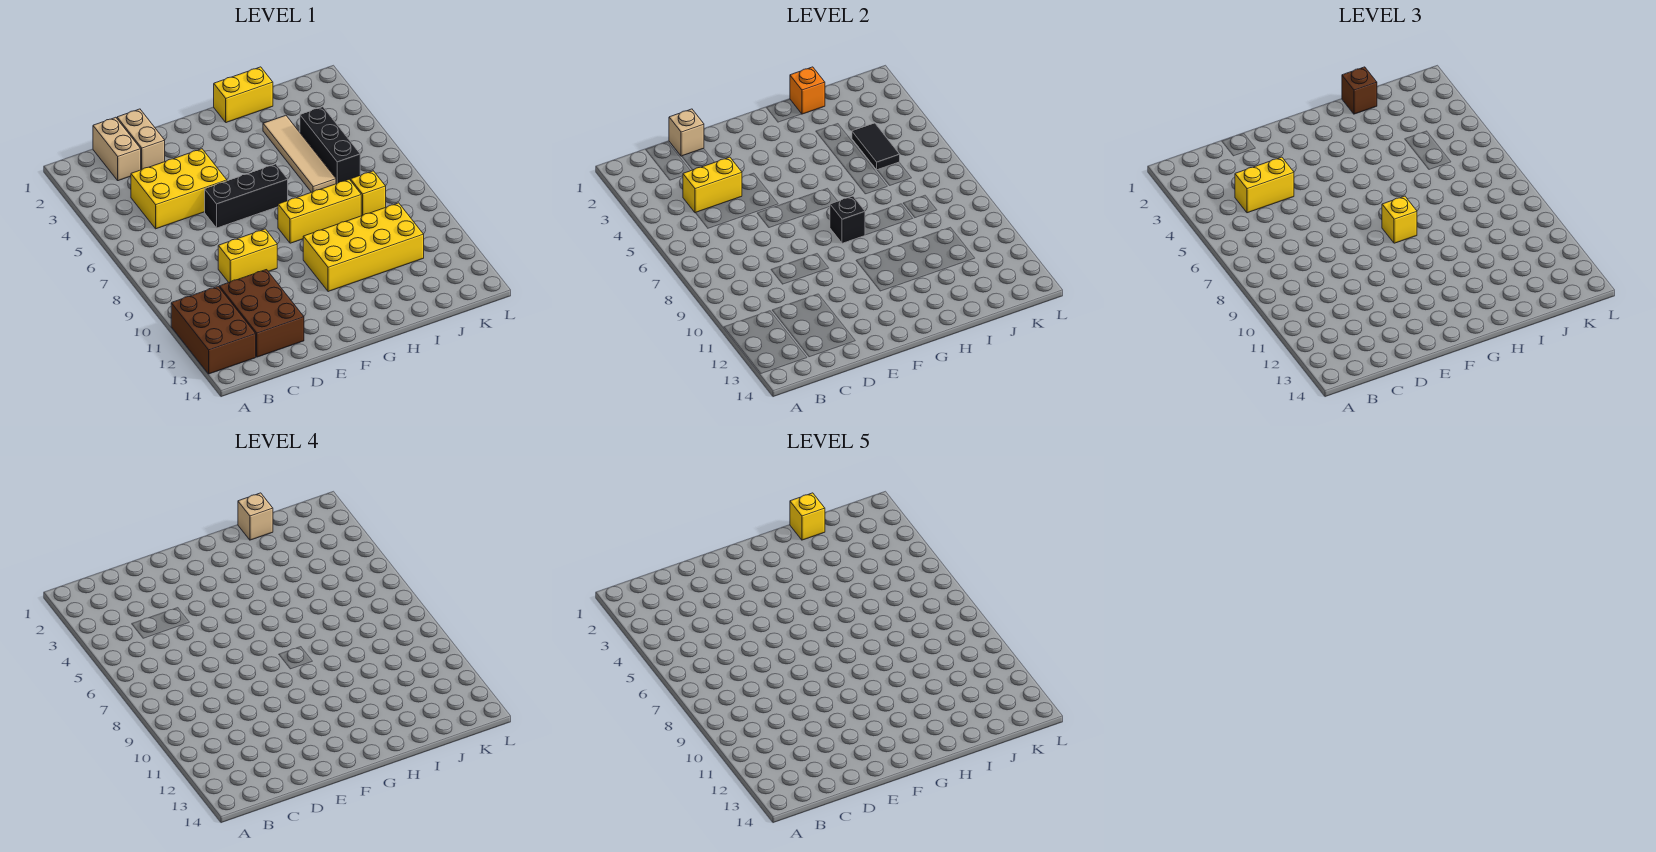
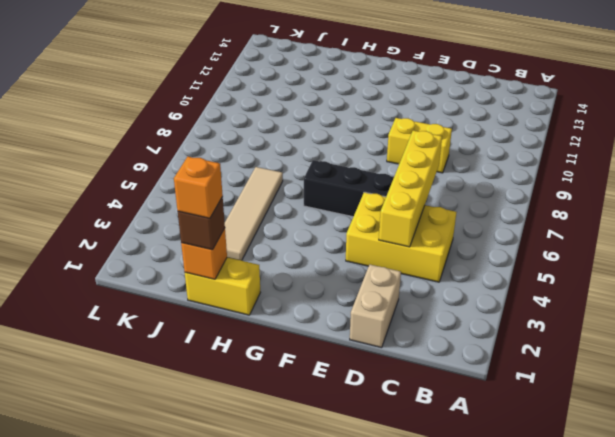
yellow brick D4:D7 level 2 -> yellow brick C4:D4 level 2
orange brick I1 level 4 -> tan brick I1 level 4
none -> brown brick A11:B13 level 1
none -> tan brick C1:C2 level 1
none -> brown brick C11:D13 level 1

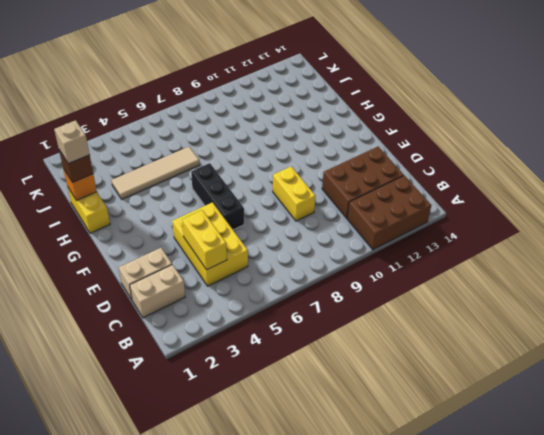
none -> yellow brick G8:I8 level 1
none -> yellow brick G10:J11 level 1
none -> black brick J4:J6 level 1

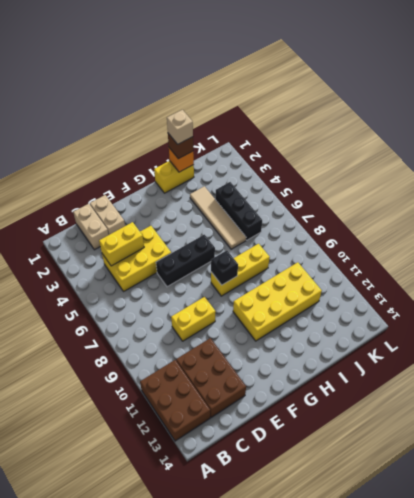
none -> yellow brick J8 level 1
none -> tan brick D1 level 2
none -> black tile J4:J5 level 2

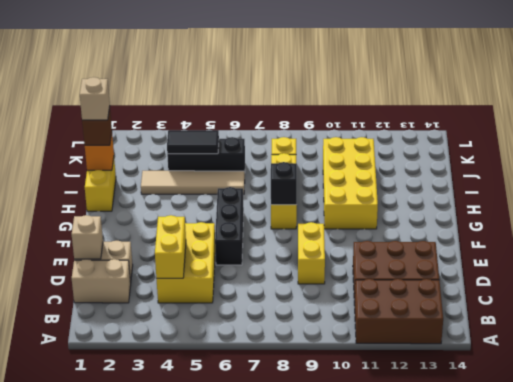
none -> yellow brick C4:D4 level 3
none -> yellow brick G8 level 3
none -> yellow brick I1 level 5

